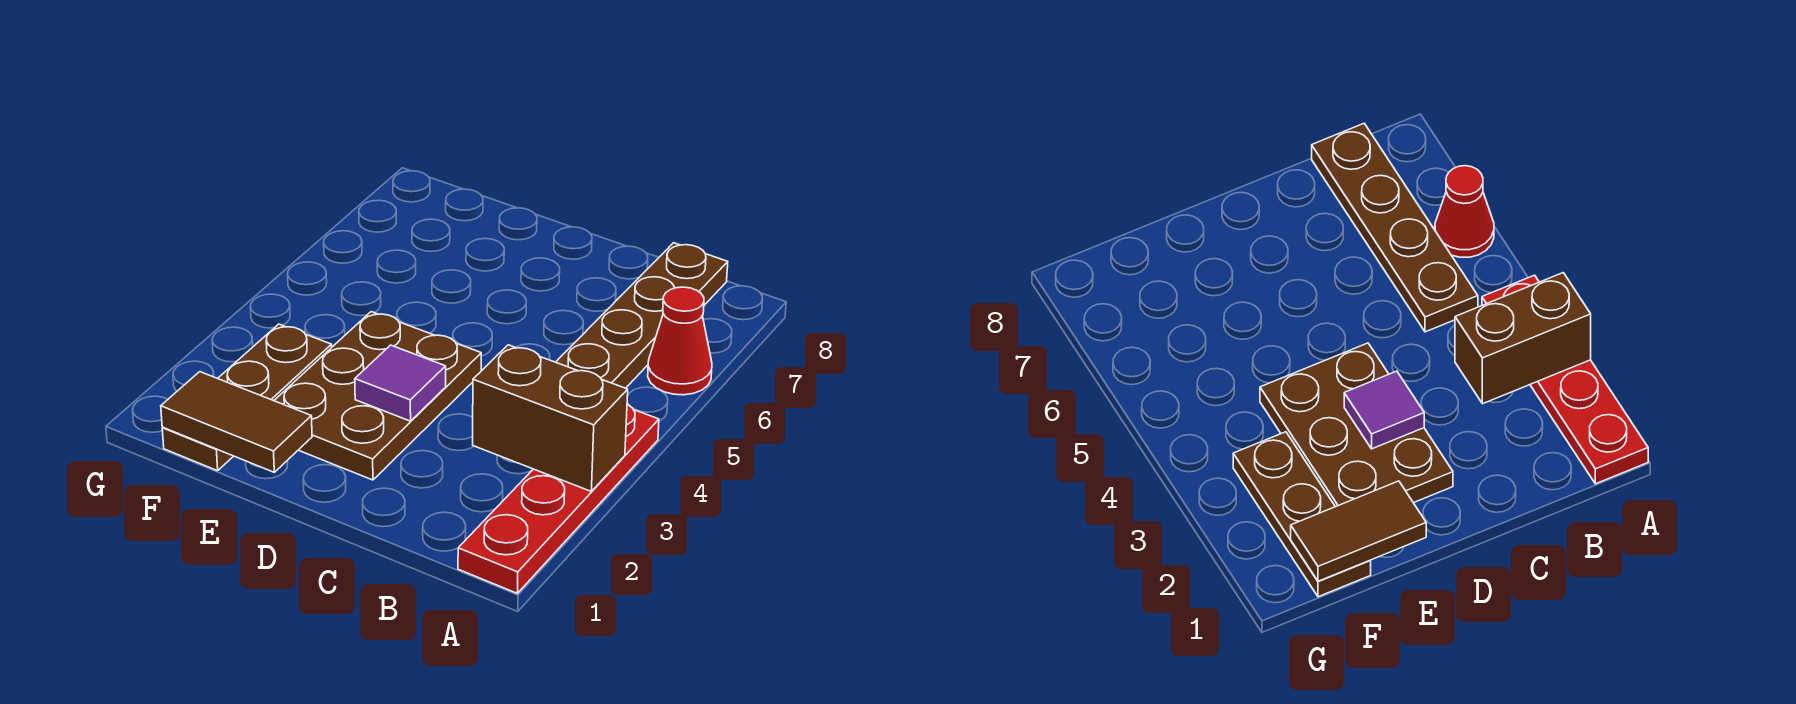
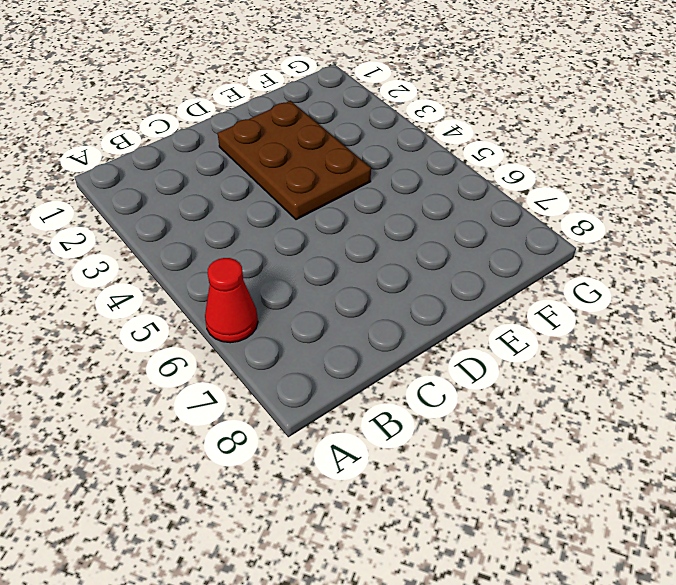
none -> red plate A1:A4 level 1
none -> brown plate B5:B8 level 1

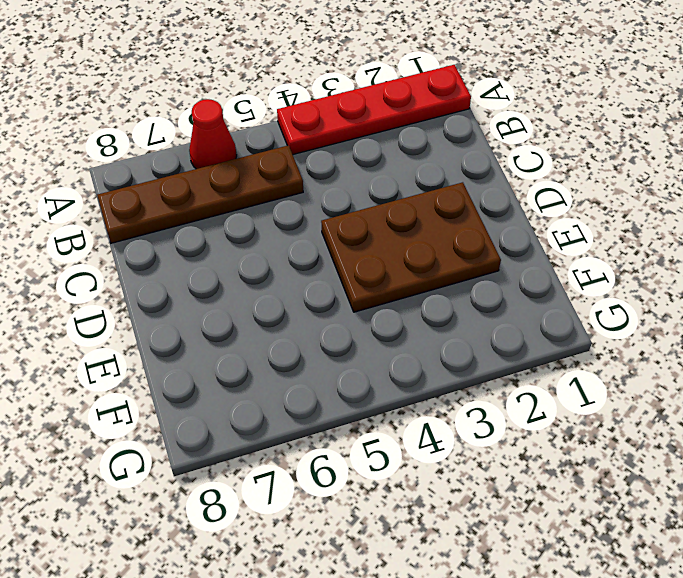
none -> brown plate F1:F3 level 1
none -> brown brick A3:B3 level 2

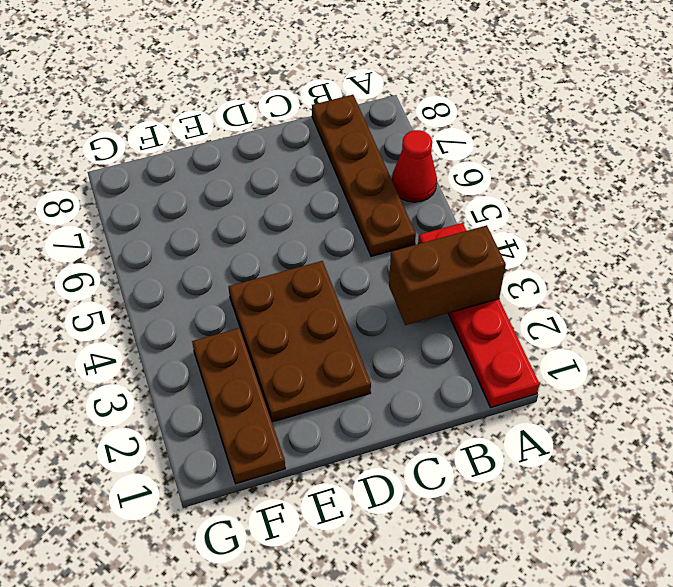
none -> purple tile D3 level 2
none -> brown tile E1:F1 level 2

